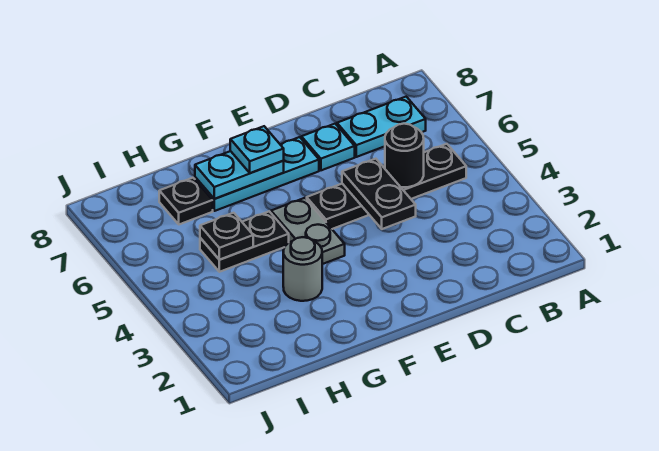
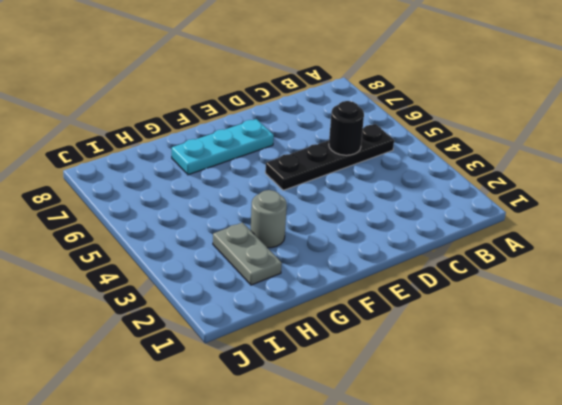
grey plate H2:H3 level 1 -> grey plate F4:F5 level 1
none -> cyan plate B7:C7 level 1
none -> cyan plate D7 level 1
none -> black plate G5:H5 level 1

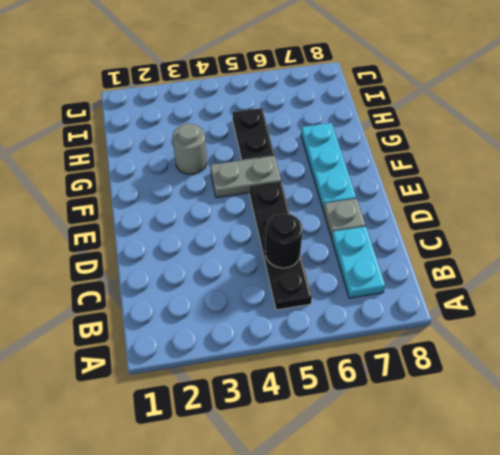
grey plate D7 level 1 -> cyan plate D7 level 1
none -> black plate H7 level 1
none -> black plate D4:D5 level 2
none -> cyan plate F7:G7 level 2

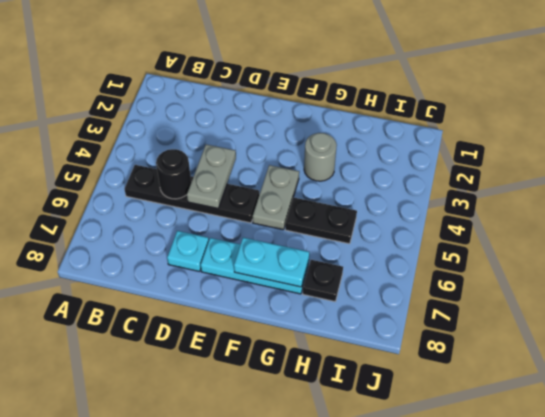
grey plate D4:D5 level 2 -> black plate D4:D5 level 2
none -> cyan plate B7:C7 level 1
none -> black plate H5 level 2
none -> cyan plate F7 level 3

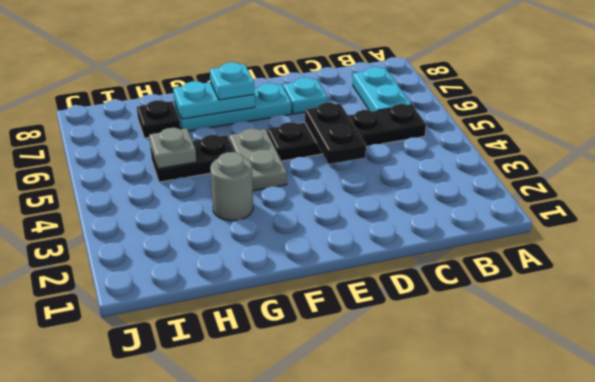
cyan plate B6:B7 level 1 -> cyan plate B7:C7 level 1
grey plate H5 level 2 -> black plate H5 level 2
none -> black round brick C5 level 2

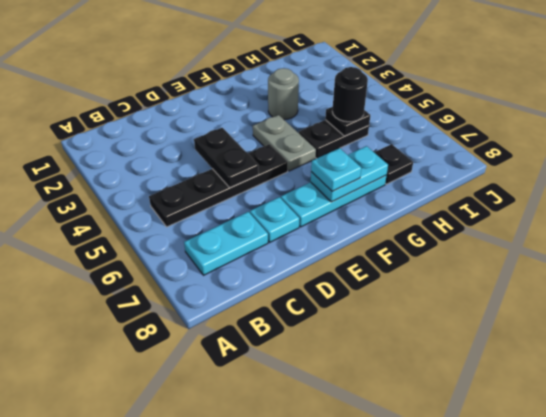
black round brick H5 level 3 -> black round brick C5 level 2

